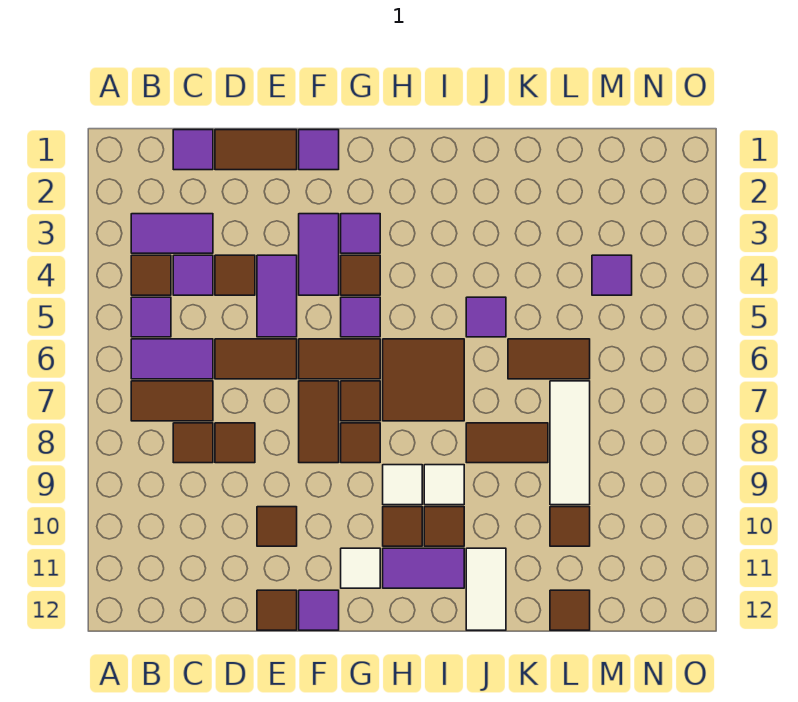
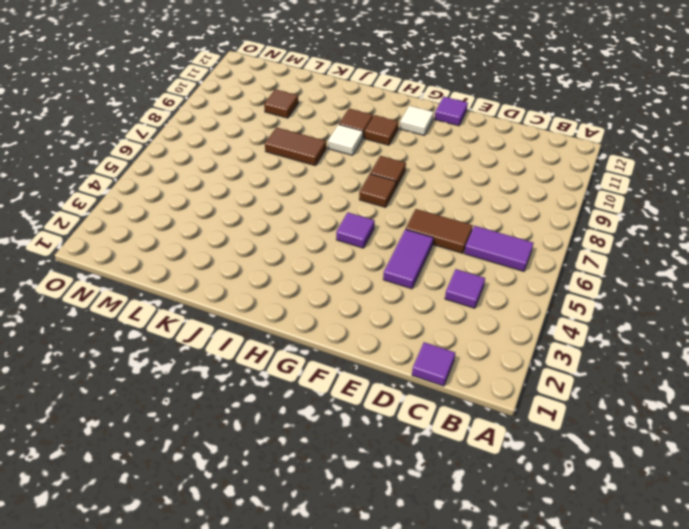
none -> purple tile B3:C3 level 1
none -> brown tile B4 level 1
none -> purple tile B5 level 1
none -> brown tile B7:C7 level 1

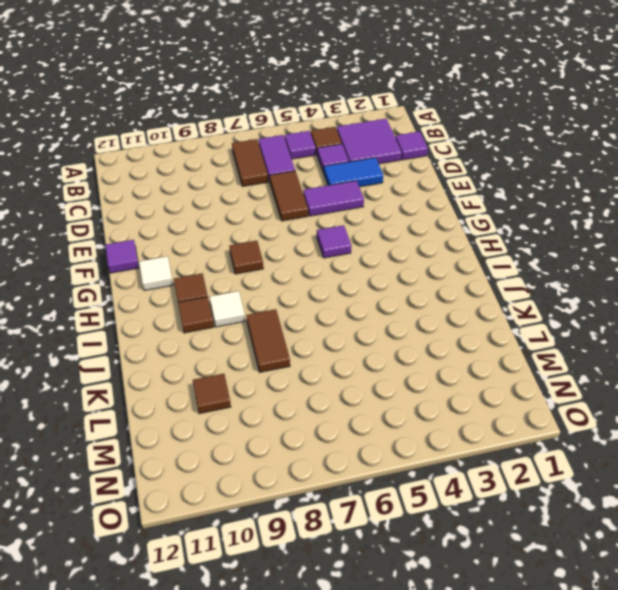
purple tile B2:C3 level 1 -> purple tile B3:C3 level 1
blue tile D3:D4 level 1 -> brown tile D4 level 1
none -> brown tile C8 level 1
none -> brown tile D1:E1 level 1
none -> brown tile D8 level 1
none -> brown tile E10 level 1

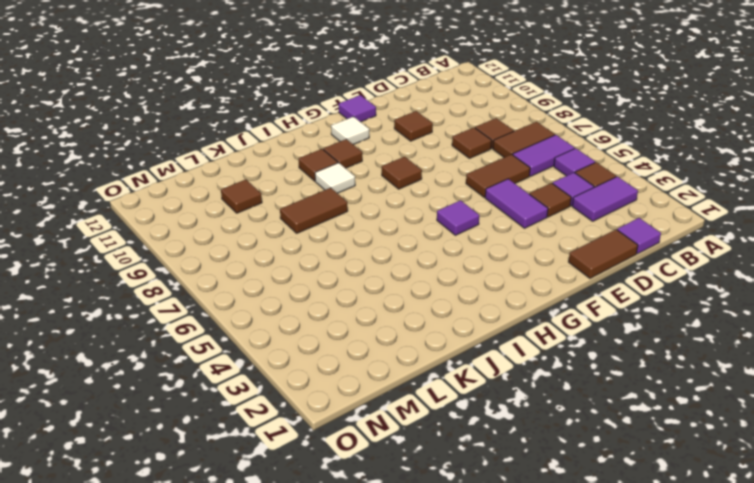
none -> brown tile E12 level 1
none -> purple tile F1 level 1
none -> purple tile F3:F4 level 1
none -> brown tile F6:G6 level 1

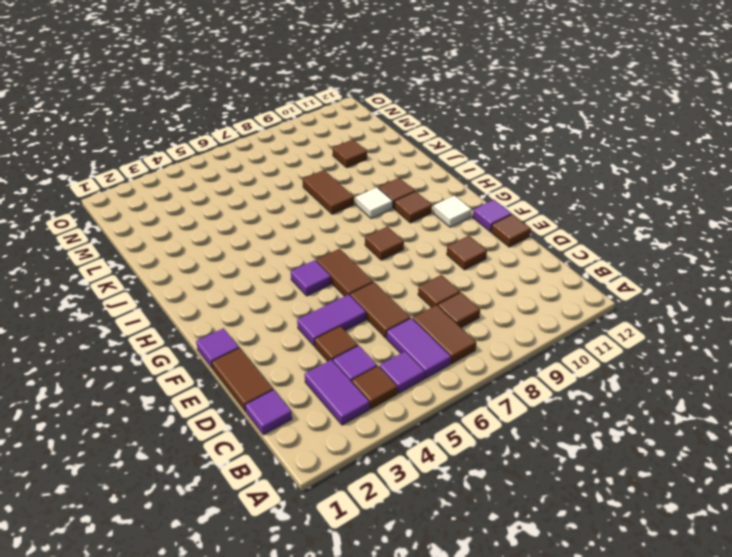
none -> purple tile F3:F4 level 1
none -> brown tile F7:F8 level 1
none -> purple tile G3 level 1
none -> brown tile G4 level 1

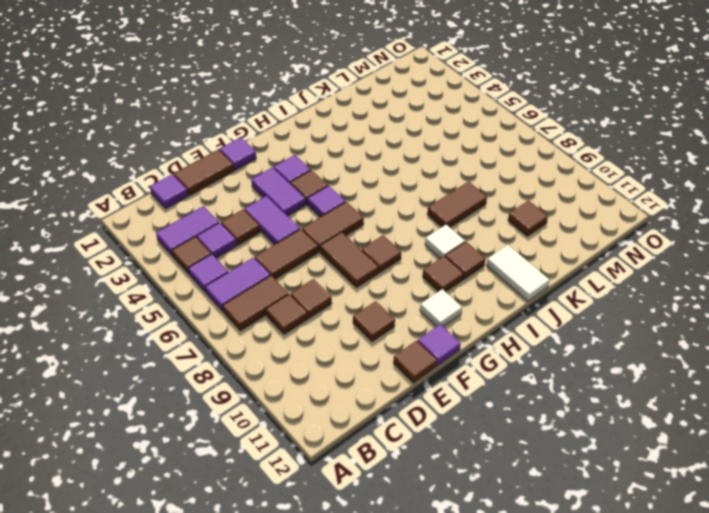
none -> brown tile G7 level 1
none -> brown tile H6:I7 level 1
none -> white tile H9 level 1
none -> purple tile H11:I11 level 1

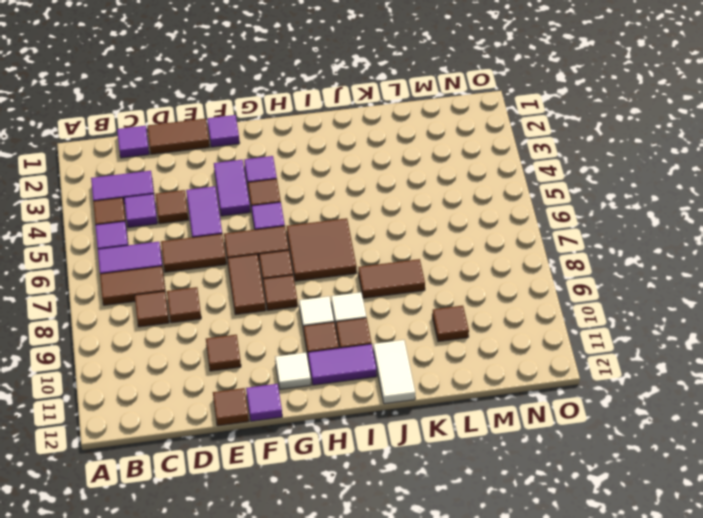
none -> purple tile J5 level 1
none -> brown tile K6:L6 level 1
none -> white tile L7:L9 level 1
none -> brown tile L12 level 1

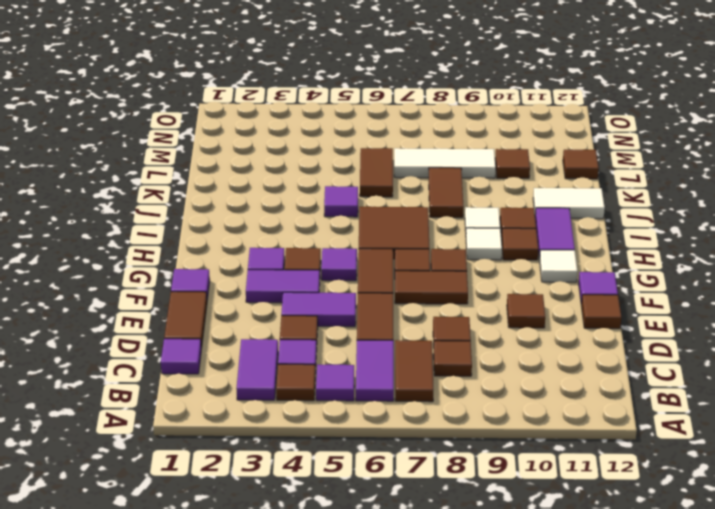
none -> purple tile M4 level 1

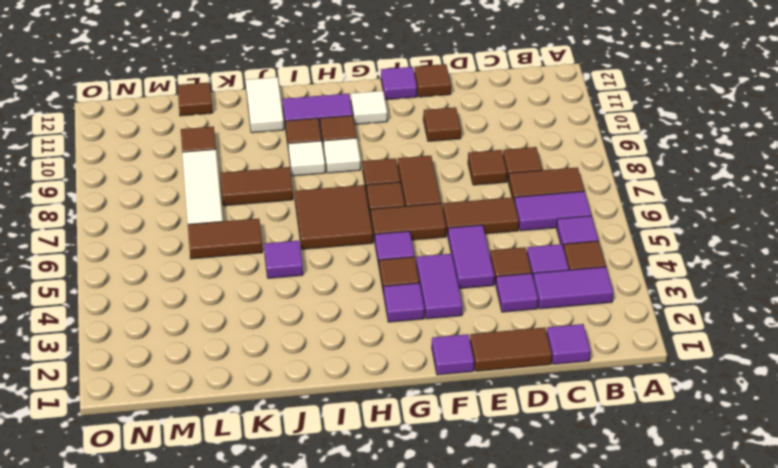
purple tile D3 level 1 -> purple tile M4 level 1

